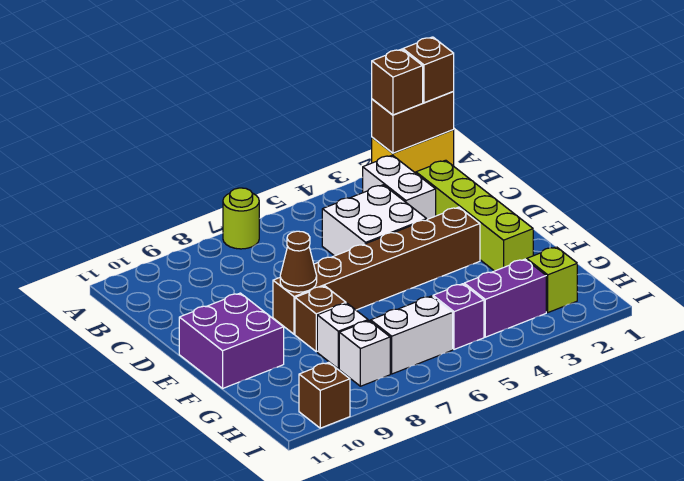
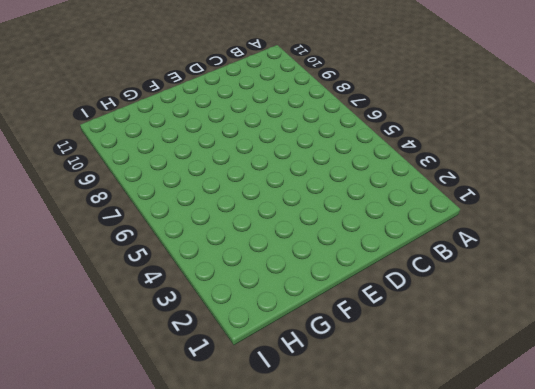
none -> yellow brick A1:A2 level 1
none -> lime round brick A7 level 1
none -> white brick B3:C3 level 1

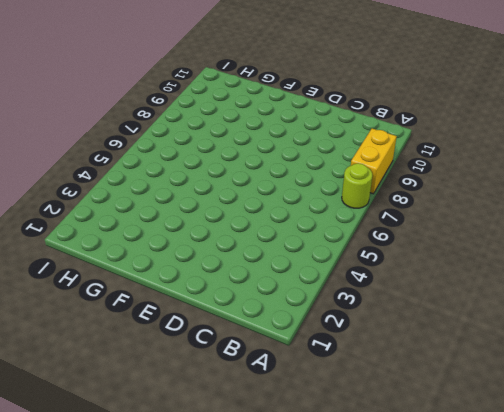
yellow brick A8:A9 level 1 -> yellow brick A1:A2 level 1
none -> white brick B3:C3 level 1
none -> lime brick C2:F2 level 1
none -> white brick C4:D5 level 1

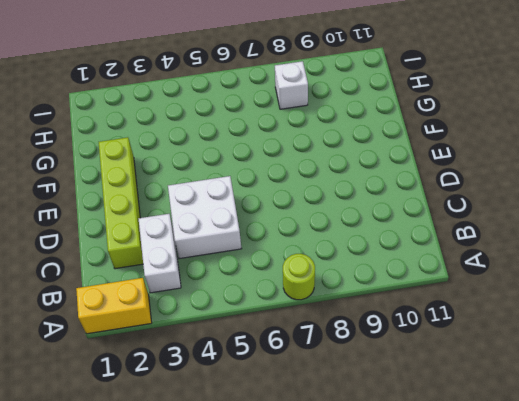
none -> brown brick E3:E8 level 1
none -> purple brick E10:F11 level 1
none -> brown brick F8 level 1

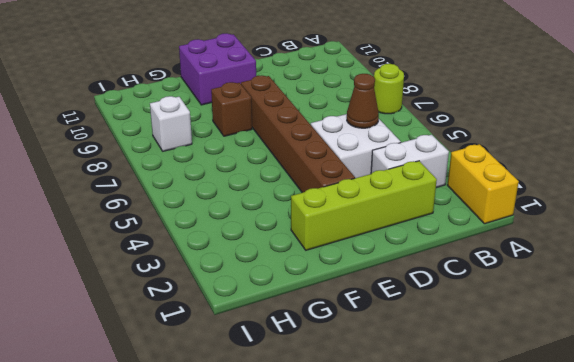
brown cone C5 level 2 -> brown cone E8 level 2
none -> white brick G8 level 1
none -> lime brick H2 level 1
none -> purple brick H3:H4 level 1

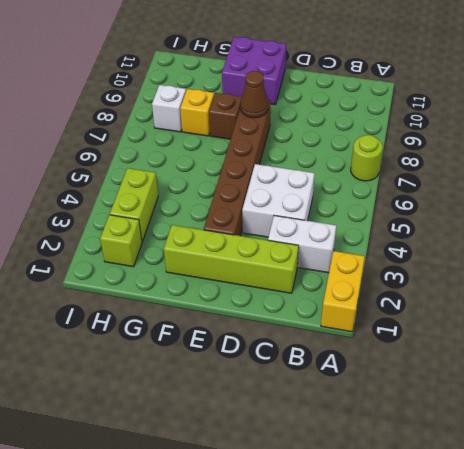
yellow brick G8 level 1 -> white brick G8 level 1
lime brick H3:H4 level 1 -> purple brick H3:H4 level 1
none -> purple brick H5 level 1
none -> white brick H6:H7 level 1
none -> brown brick I10 level 1

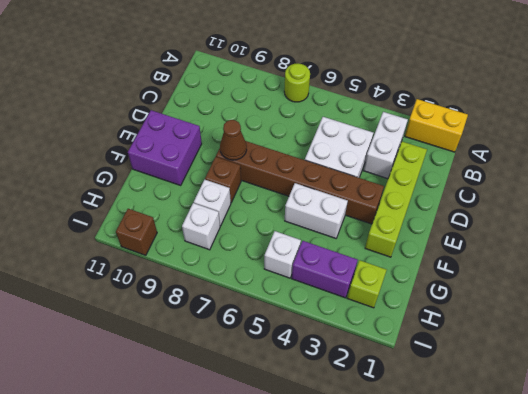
white brick F4:F5 level 1 -> white brick H6:H7 level 1
white brick H5 level 1 -> purple brick H5 level 1
none -> brown brick A1:A2 level 2
none -> brown brick A1 level 3
none -> brown brick A2 level 3

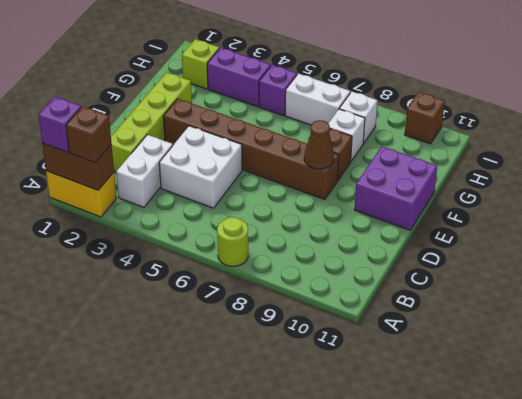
purple brick A1 level 3 -> brown brick A1 level 3

